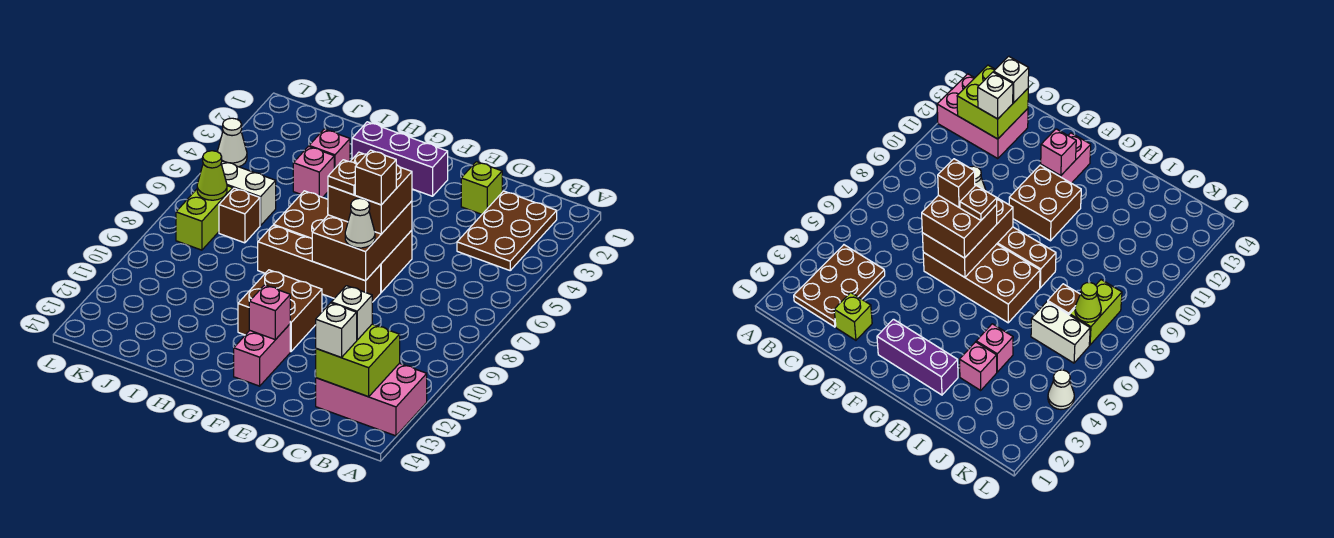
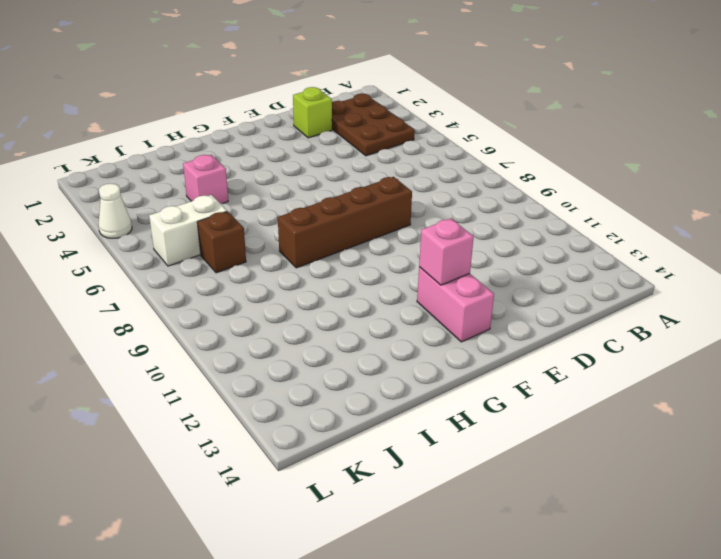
none -> pink brick A12:C13 level 1
none -> brown brick E6:H7 level 1
none -> purple brick F2:H2 level 1

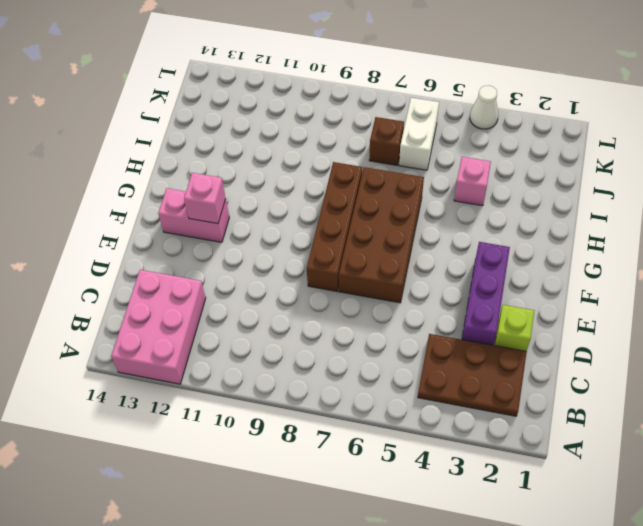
purple brick D3:F3 level 1 -> purple brick F2:H2 level 1
none -> brown brick F10:G11 level 1
none -> pink brick I3 level 1
none -> lime brick K7:K8 level 1

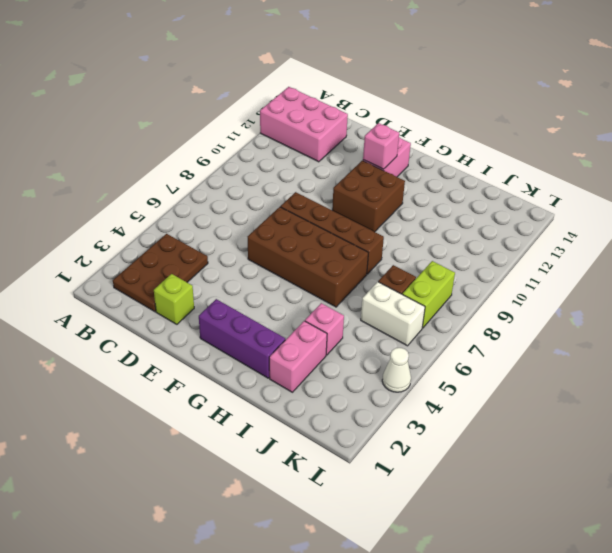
pink brick I2:I3 level 1 -> pink brick I3 level 1
none -> lime brick B12:C13 level 2
none -> brown brick E6:F8 level 2
none -> lime cone K7 level 2

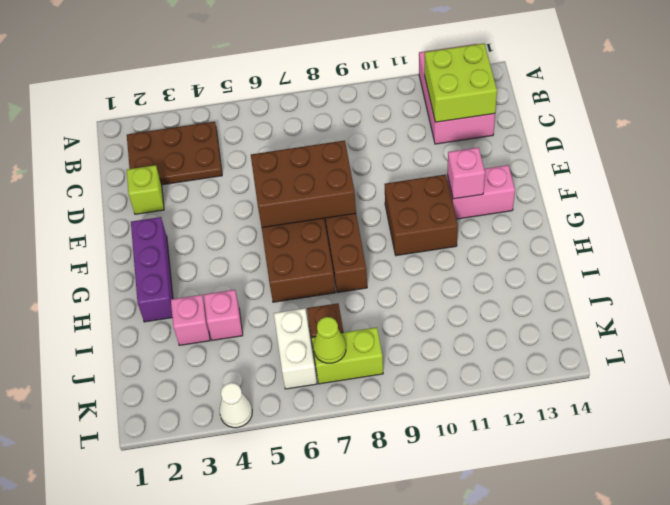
none -> white brick C12 level 3
none -> white brick C13 level 3
none -> brown brick E6:F7 level 3

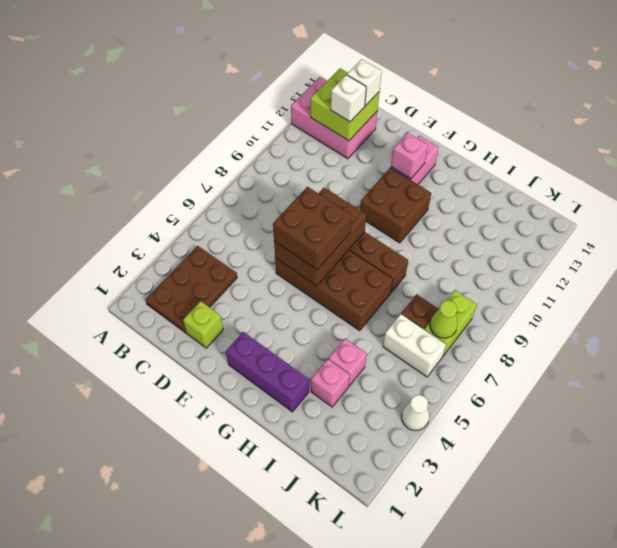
none -> white cone E8 level 3
none -> brown brick E7 level 4
none -> brown plate F7 level 4

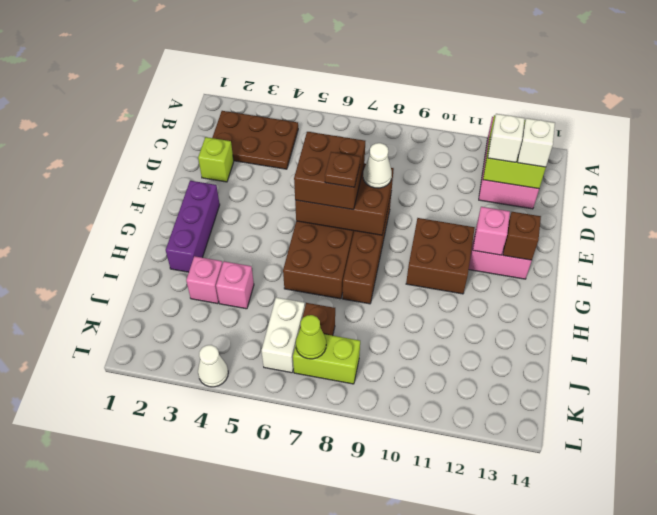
brown brick F13 level 2 -> brown brick E7 level 4

